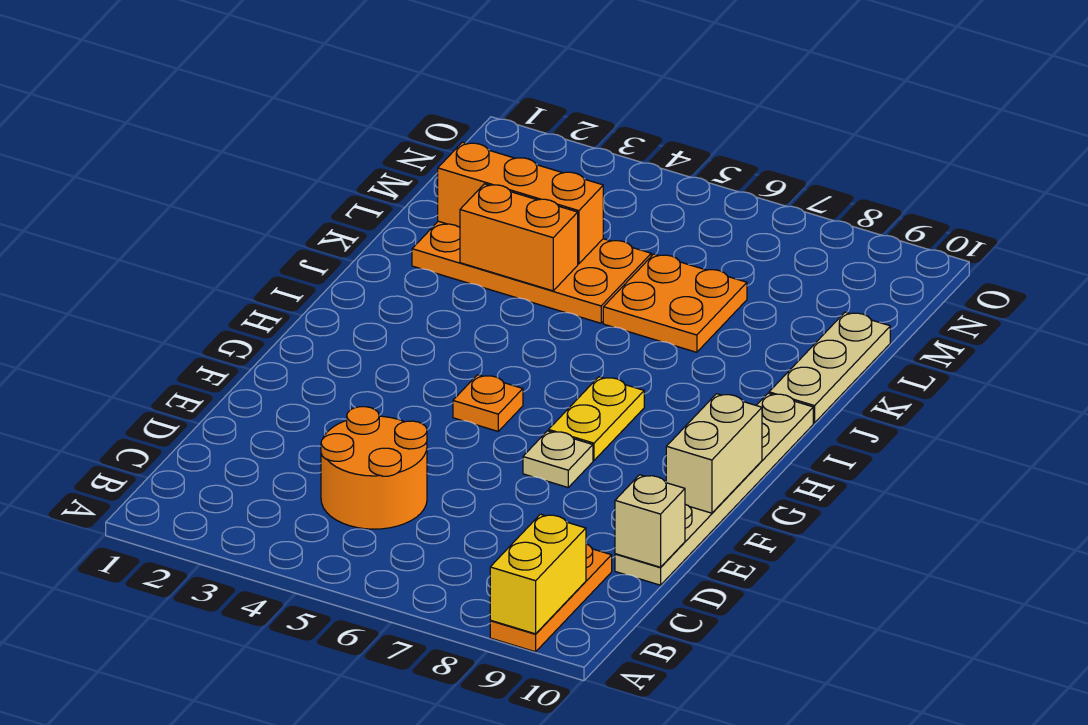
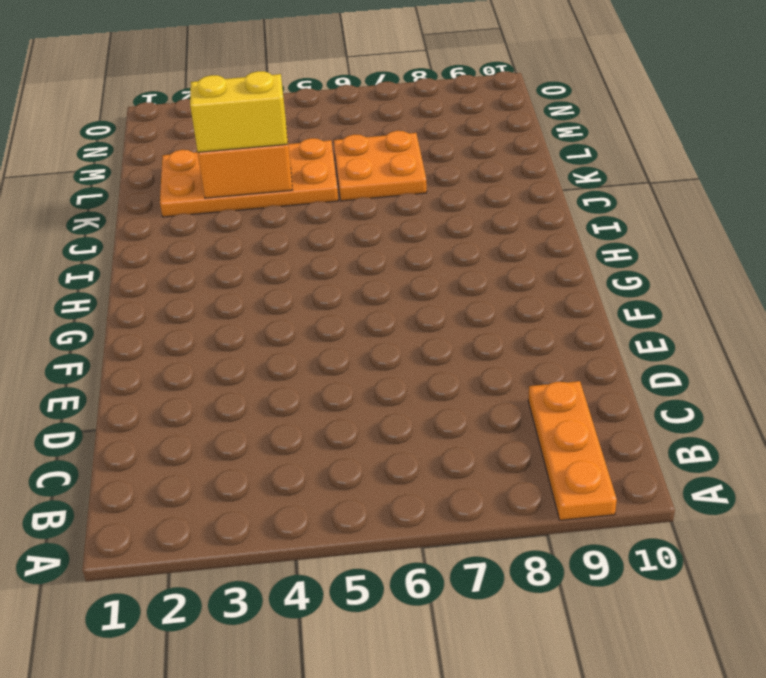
yellow brick K3:K4 level 3 -> yellow brick A9:B9 level 2
none -> orange round brick C4:D5 level 1
none -> tan plate D10:I10 level 1
none -> tan plate F7 level 1

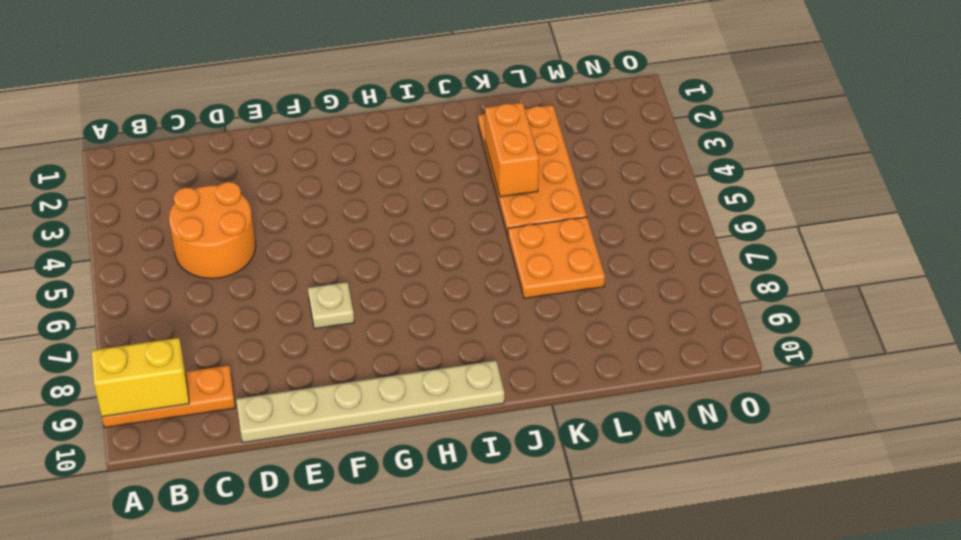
none -> orange plate G5 level 1
none -> yellow plate G7:H7 level 1
none -> tan plate J10:L10 level 1

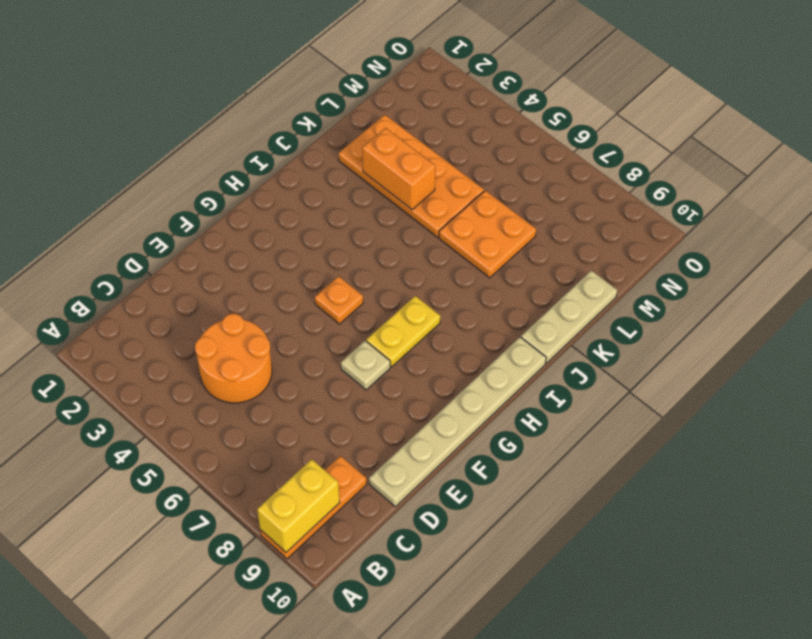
none -> tan brick D10 level 2
none -> tan brick F10:G10 level 2
none -> orange brick L2:L4 level 2

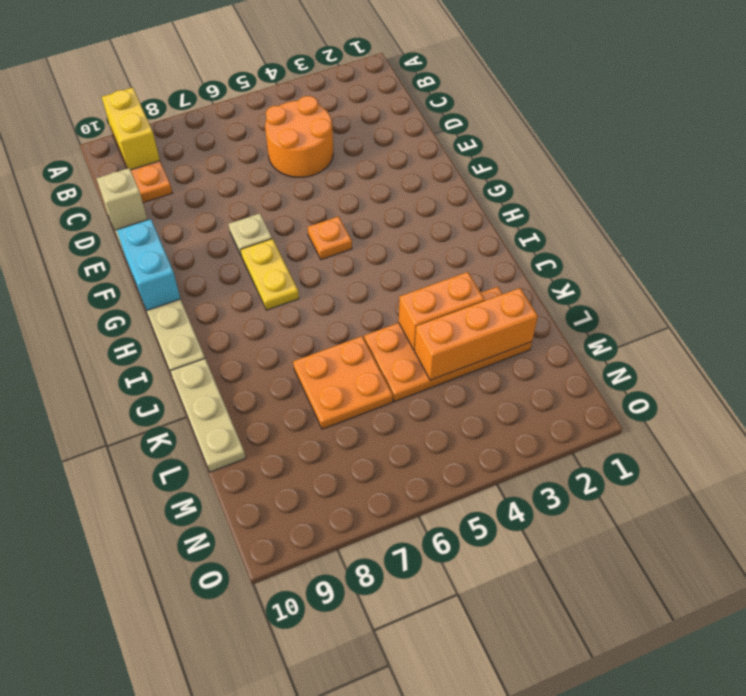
cyan brick F10:G10 level 2 -> tan brick F10:G10 level 2

